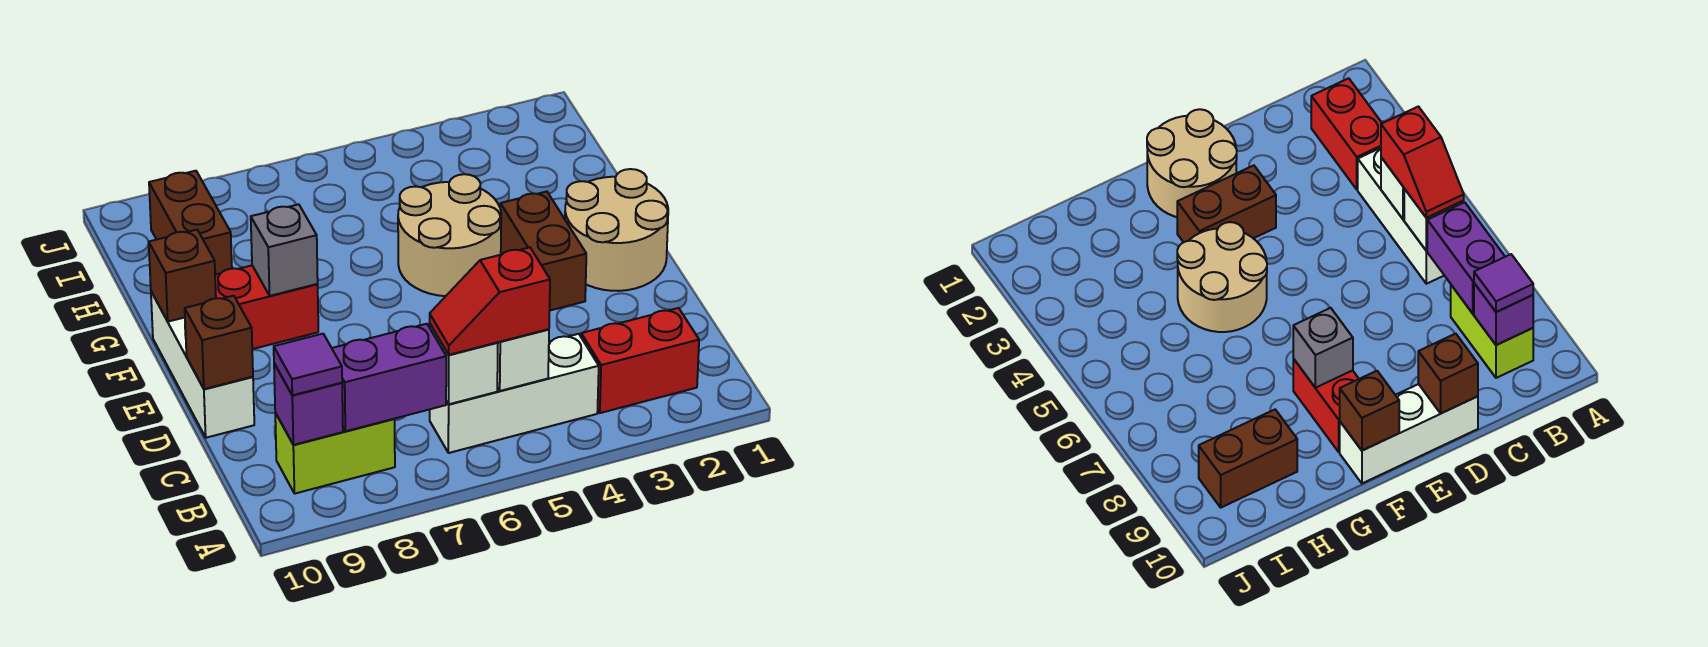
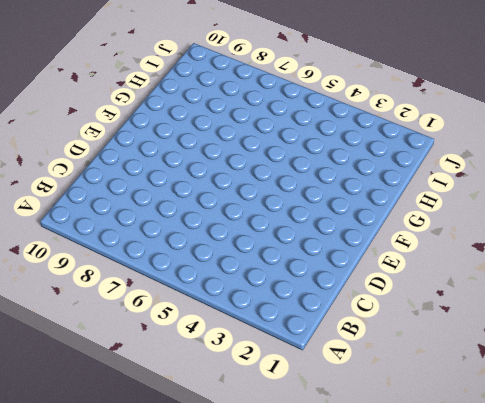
none -> red brick B2:B3 level 1
none -> white brick B4:B6 level 1
none -> lime brick B8:B9 level 1

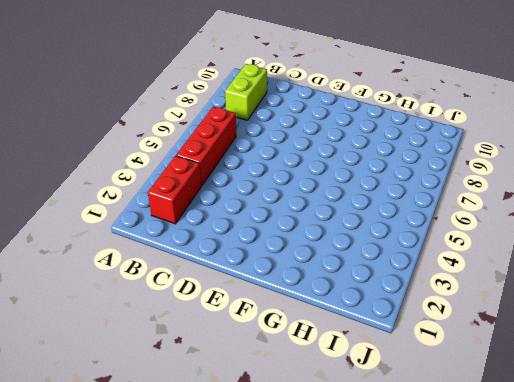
red brick B4:B6 level 1 -> white brick B4:B6 level 1
none -> white brick D10:F10 level 1
none -> tan round brick E1:F2 level 1
none -> brown brick E3:F3 level 1

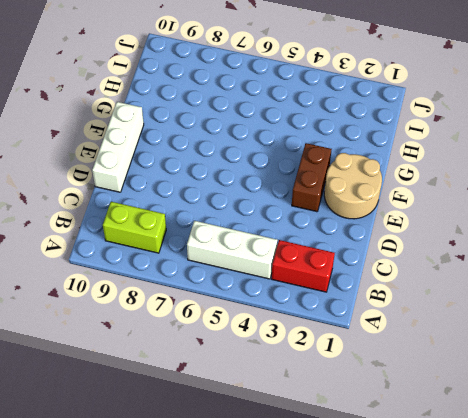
none -> tan round brick F4:G5 level 1
none -> red brick F8:F9 level 1
none -> brown brick H9:I9 level 1

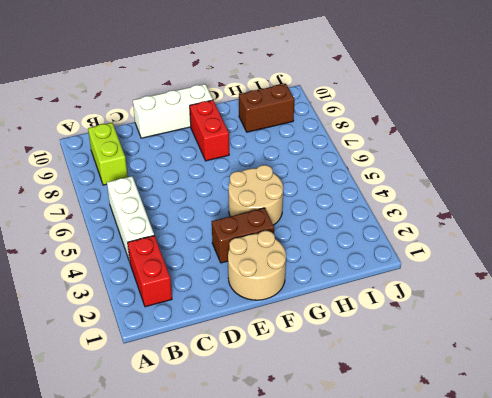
none -> white brick B5 level 2
none -> white brick B6 level 2
none -> purple brick B7:B8 level 2

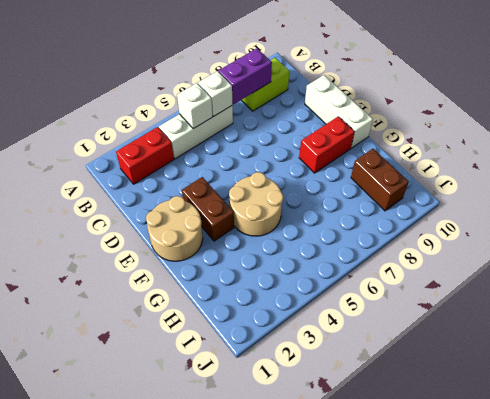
none -> purple brick B9 level 2
none -> brown brick D10 level 2
none -> grey brick F8 level 2

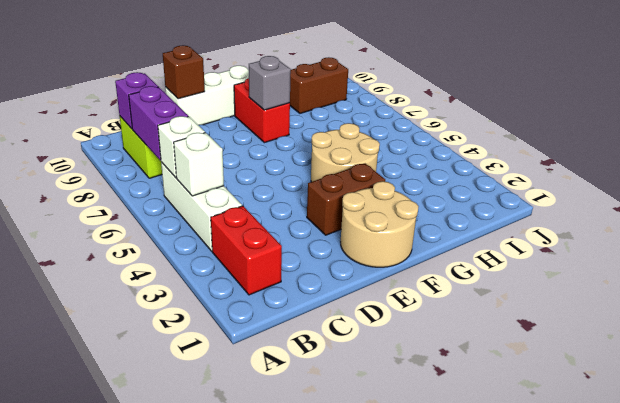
none -> brown brick F10 level 2
none -> red slope B5:B6 level 3 top 5
none -> purple tile B9 level 3

